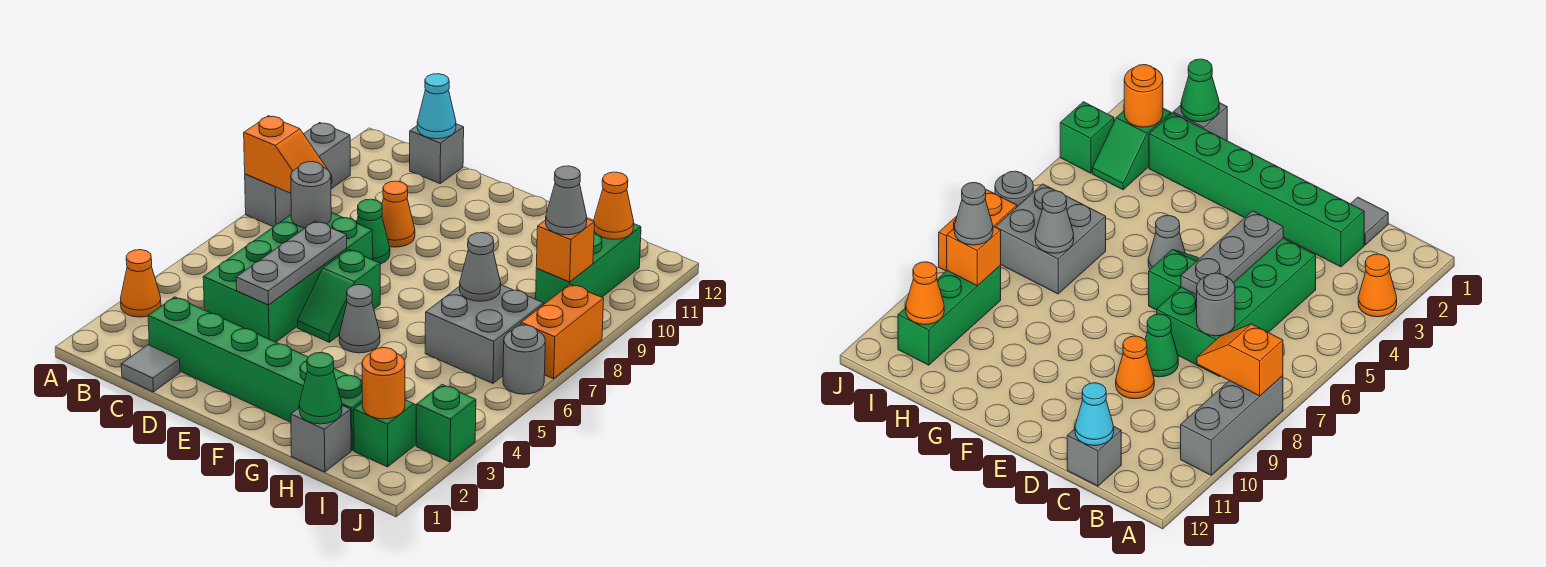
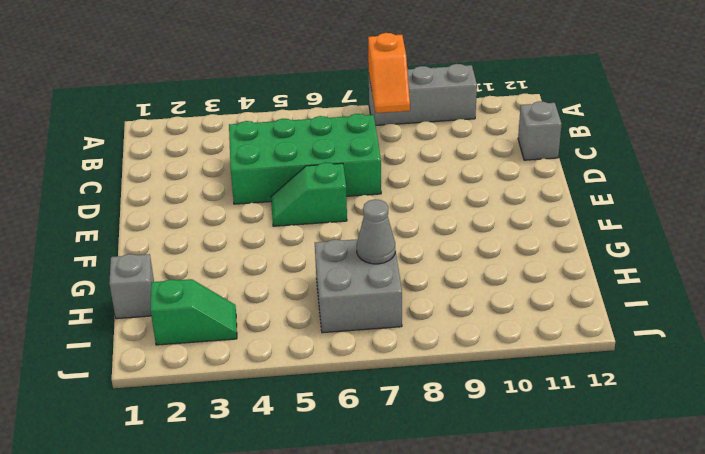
none -> orange cone A3 level 1
none -> grey tile C1 level 1
none -> green brick C2:H2 level 1

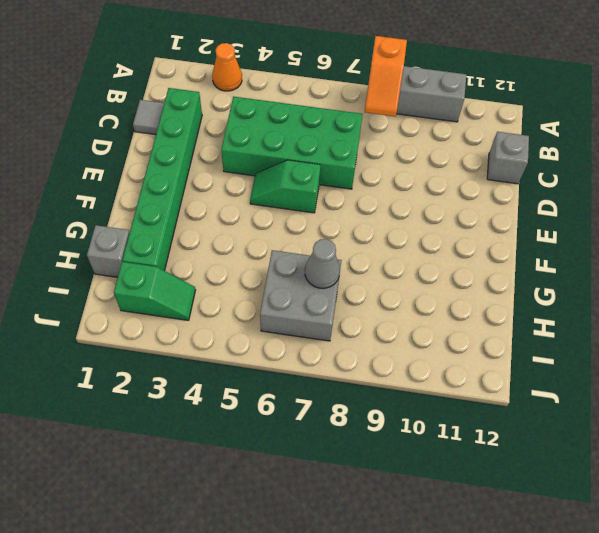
none -> green cone D8 level 1
none -> orange cone D9 level 1
none -> grey cone F5 level 1

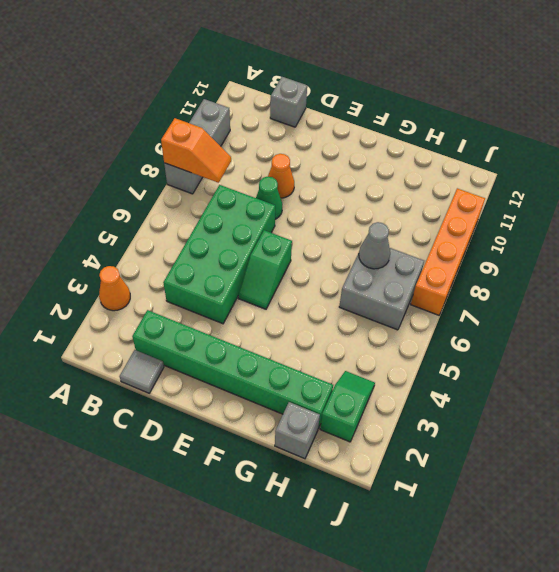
orange brick J7:J10 level 1 -> orange brick J7:J8 level 1
none -> grey cone F5 level 1
none -> green brick I9:I11 level 1
none -> green brick J3 level 1

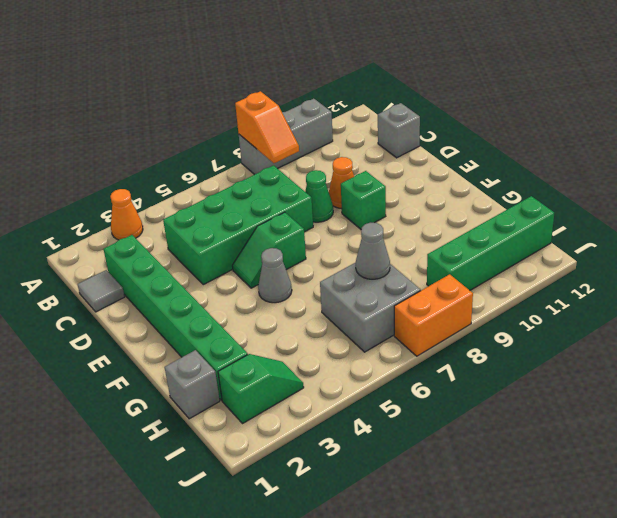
green brick E9 level 1 -> green brick J3 level 1
green brick I9:I12 level 1 -> green brick I9:I11 level 1
none -> grey round brick J6 level 1
none -> grey round brick C7 level 2
none -> cyan cone C12 level 2

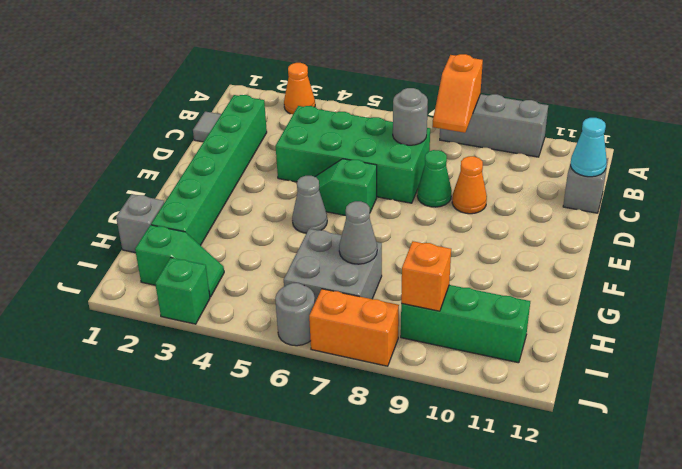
none -> grey plate D4:D6 level 2
none -> green cone H1 level 2
none -> orange round brick I2 level 2

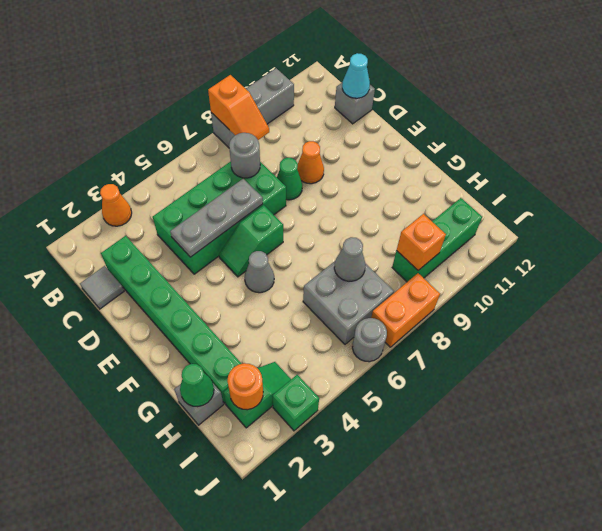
none -> orange cone I11 level 2
none -> grey cone I9 level 3

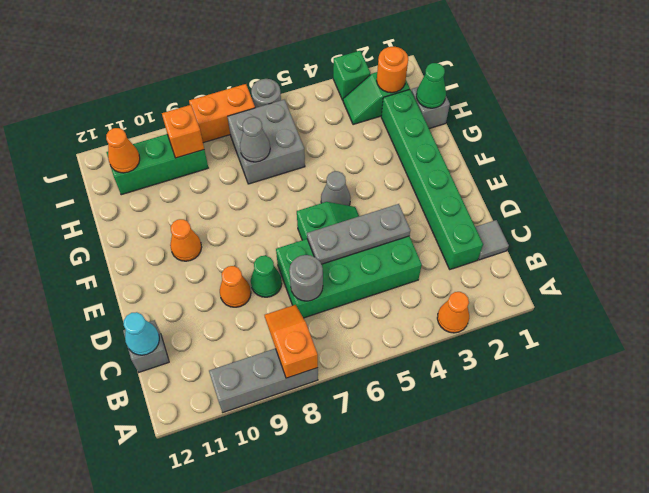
orange cone F10 level 1 -> none
none -> grey cone I9 level 3

